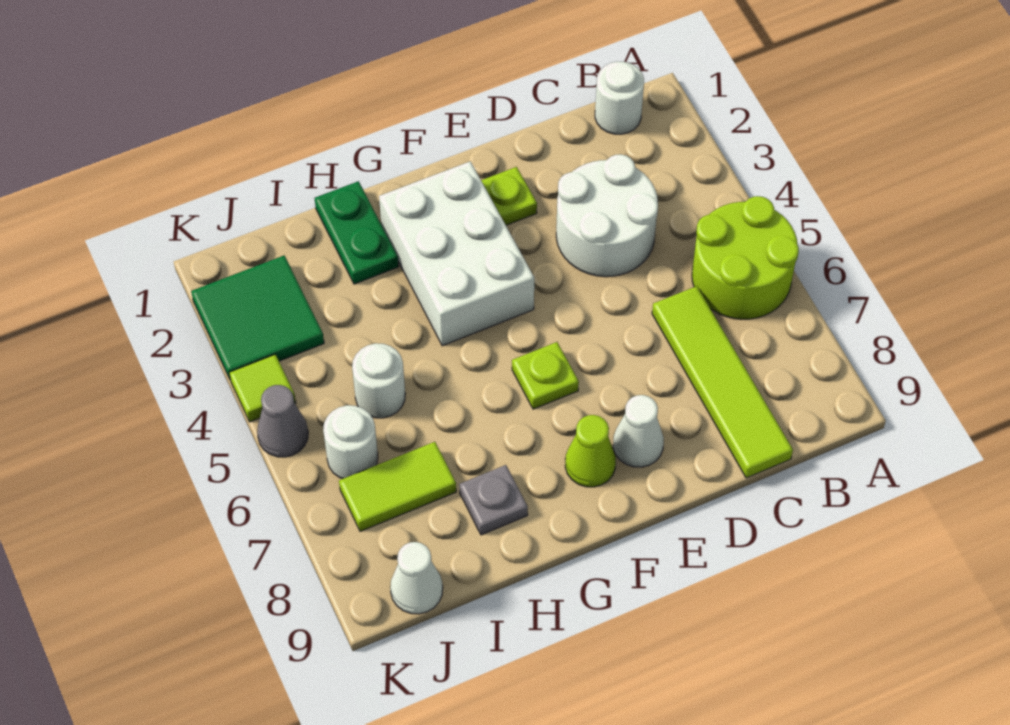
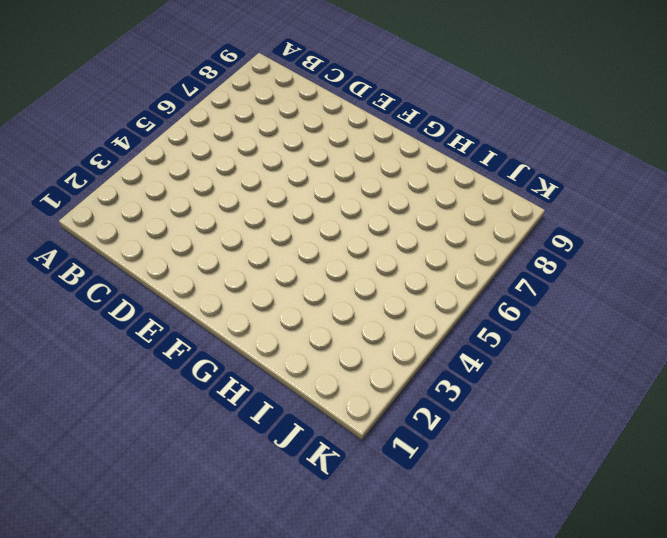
none -> lime round brick A5:B6 level 1
none -> white round brick B1 level 1
none -> white round brick C3:D4 level 1

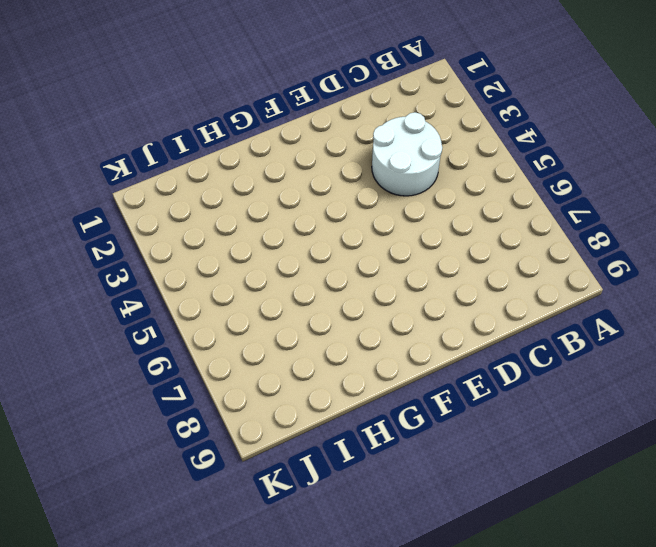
none -> lime round brick A5:B6 level 1
none -> white round brick B1 level 1
none -> lime tile C6:C9 level 1

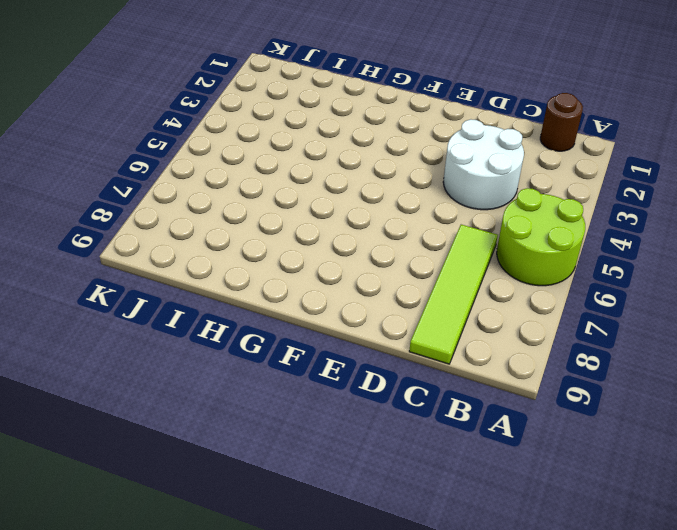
brown round brick B1 level 1 -> white round brick B1 level 1
none -> lime plate E2 level 1
none -> white cone E8 level 1
none -> white brick F2:G4 level 1

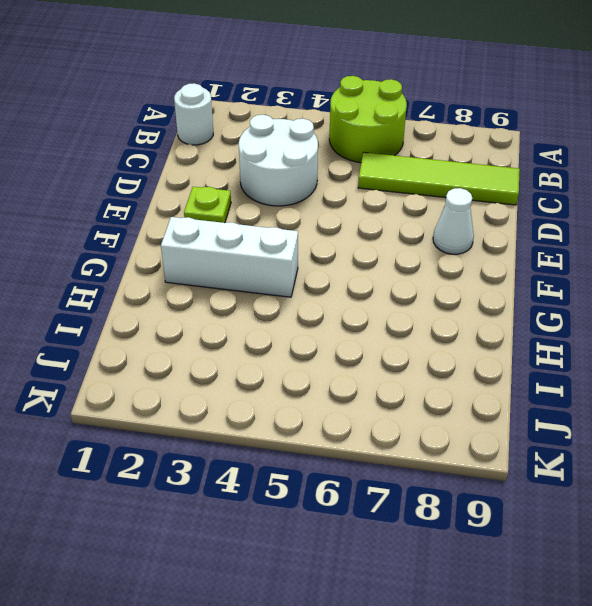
white brick G2:G4 level 1 -> white brick F2:G4 level 1
none -> lime plate F6 level 1
none -> lime cone F8 level 1
none -> green plate H1:H2 level 1

